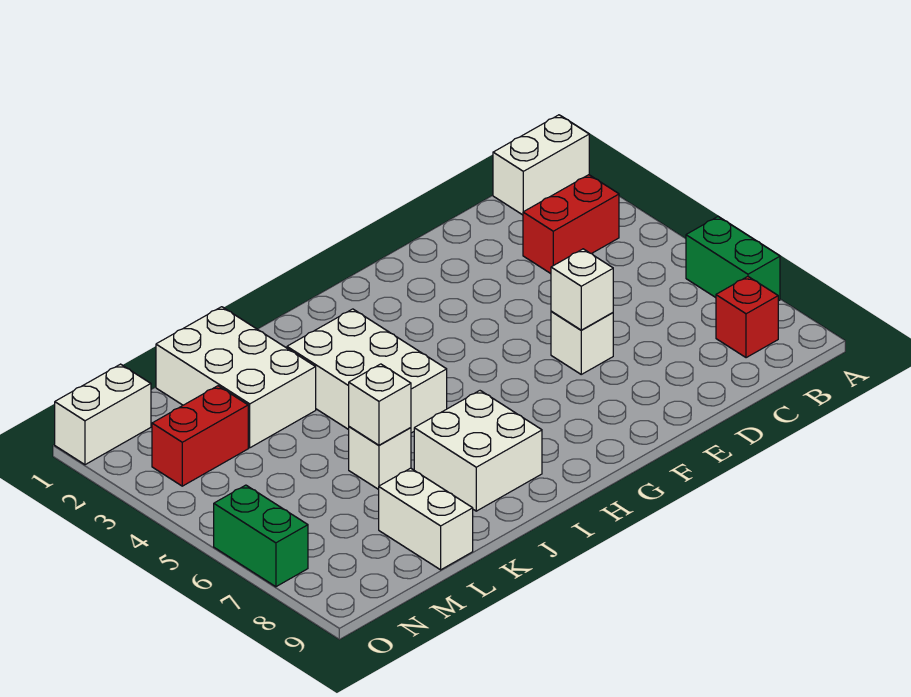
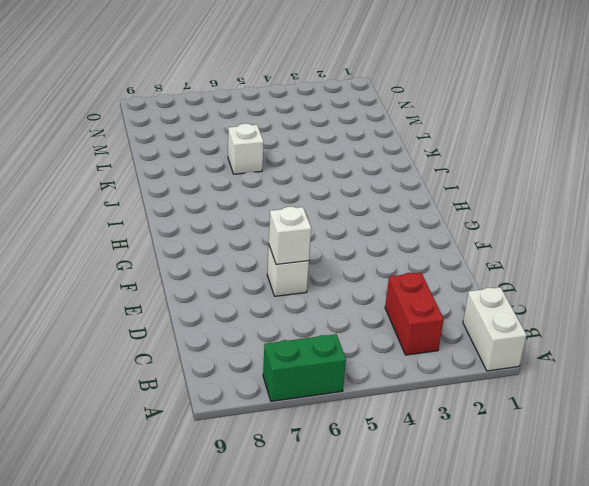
none -> red brick B8 level 1
none -> white brick I3:J5 level 1
none -> white brick I7:J8 level 1

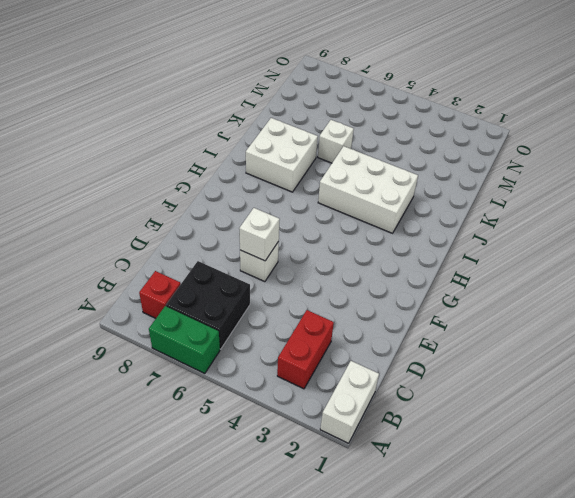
black brick B6:C7 level 1 -> none
none -> white brick K1:L3 level 1
none -> white brick L8:L9 level 1
none -> red brick M3:N3 level 1

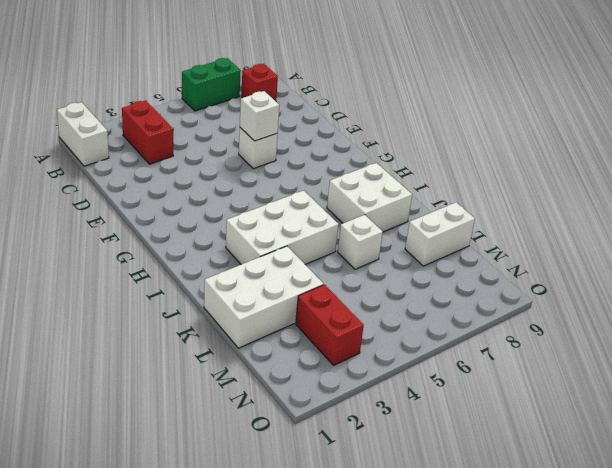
none -> white brick N1:O1 level 1
none -> green brick O6:O7 level 1
none -> white brick K6 level 2

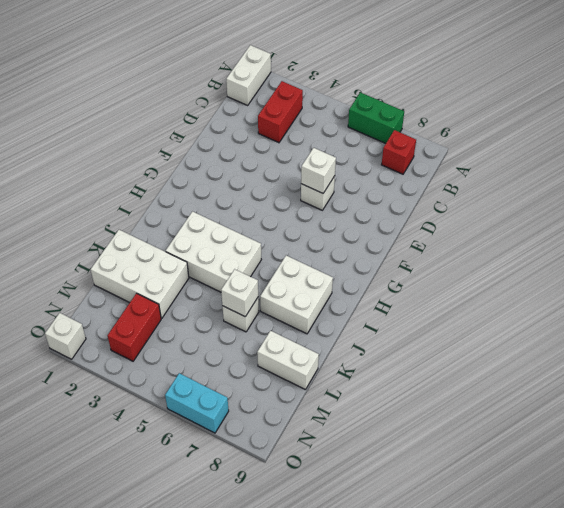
white brick O1 level 1 -> white brick N1:O1 level 1
cyan brick O6:O7 level 1 -> green brick O6:O7 level 1

